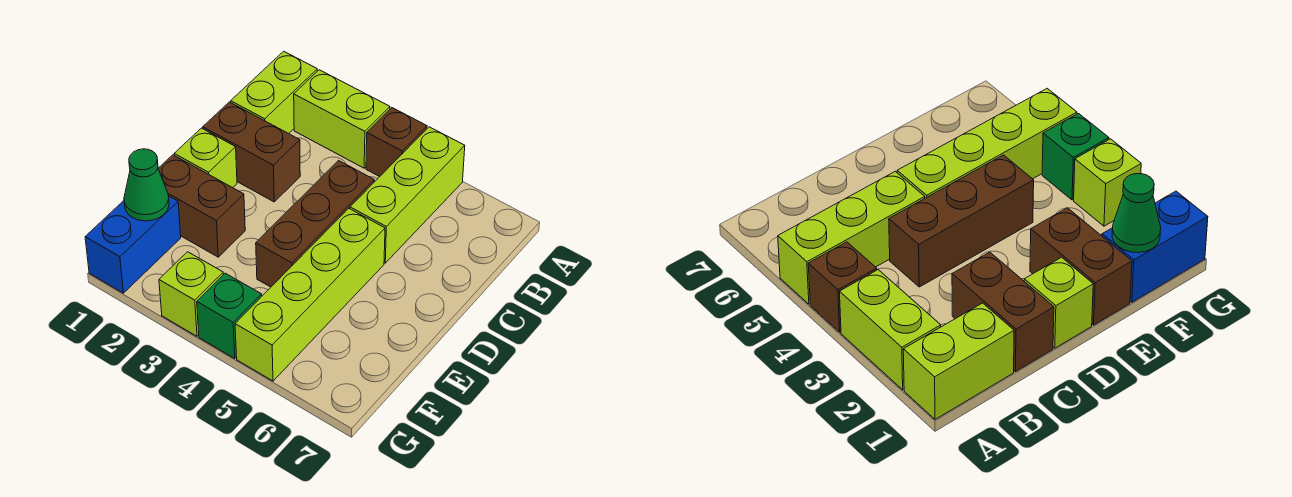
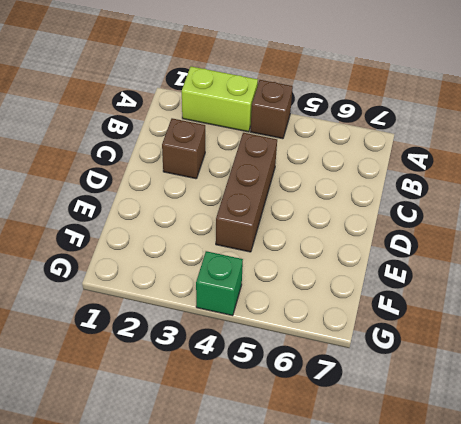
brown brick C2 level 1 -> brown brick C1:C2 level 1
none -> lime brick A1:B1 level 1
none -> lime brick A5:C5 level 1
none -> lime brick D1 level 1

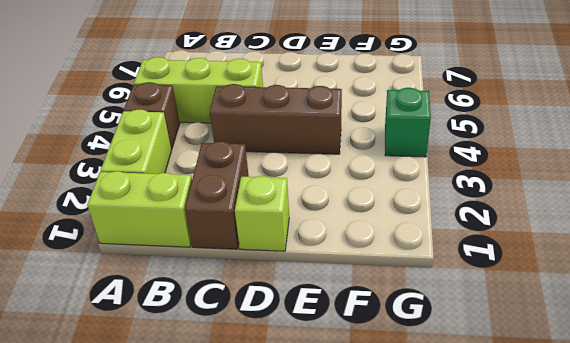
none -> lime brick D5:G5 level 1
none -> brown brick E1:E2 level 1
none -> blue brick F1:G1 level 1

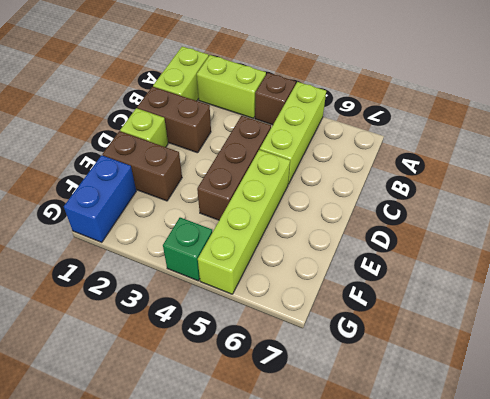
none -> lime brick G3 level 1
none -> green cone F1 level 2

